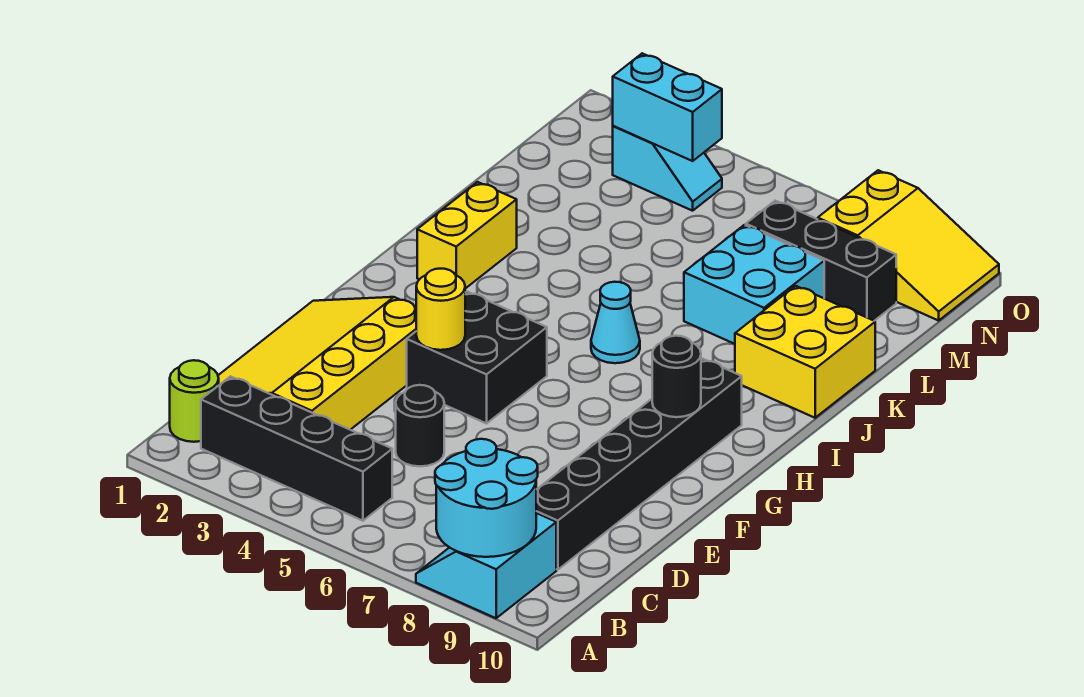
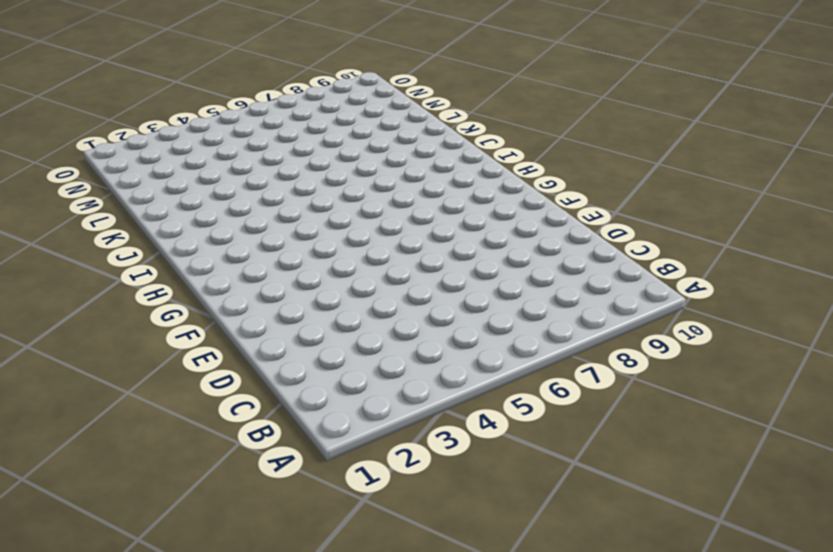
none -> cyan slope A8:B9 level 1 top 9
none -> lime round brick B1 level 1
none -> black brick B2:B5 level 1

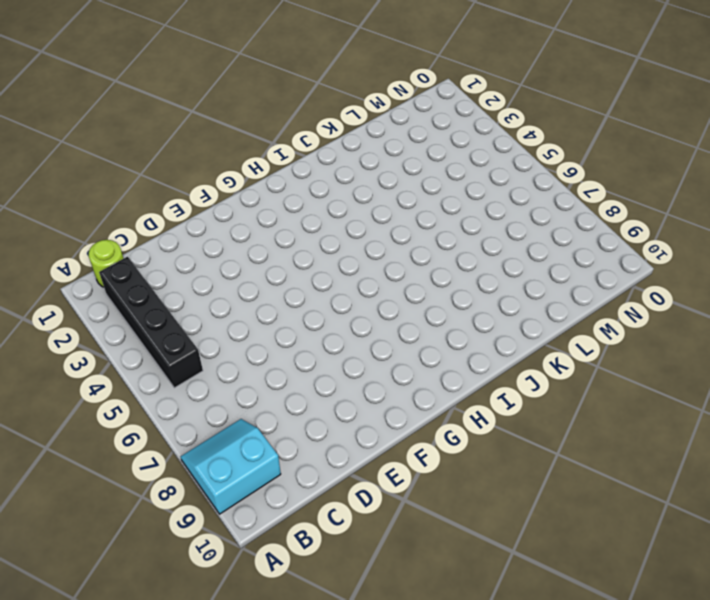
none -> yellow slope C1:F3 level 1 top 3
none -> black brick C9:H9 level 1
none -> black round brick D5 level 1

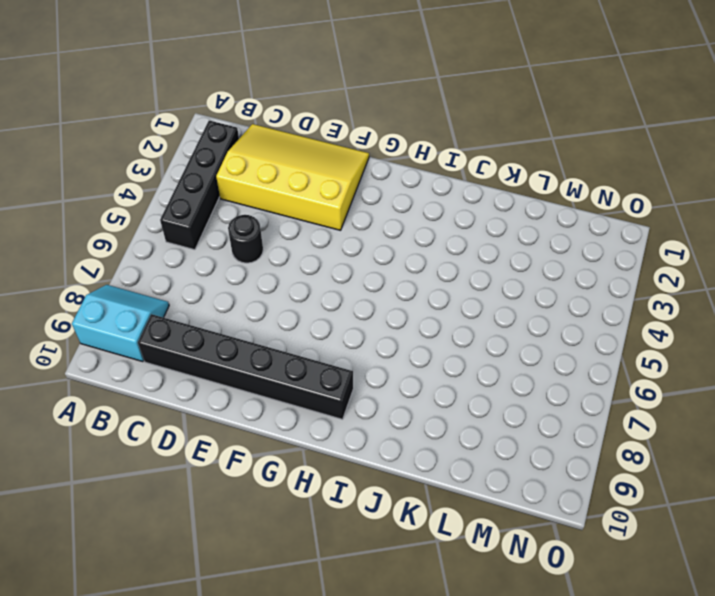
none -> lime round brick B1 level 1
none -> black brick F4:G5 level 1
none -> yellow brick I2:J2 level 1

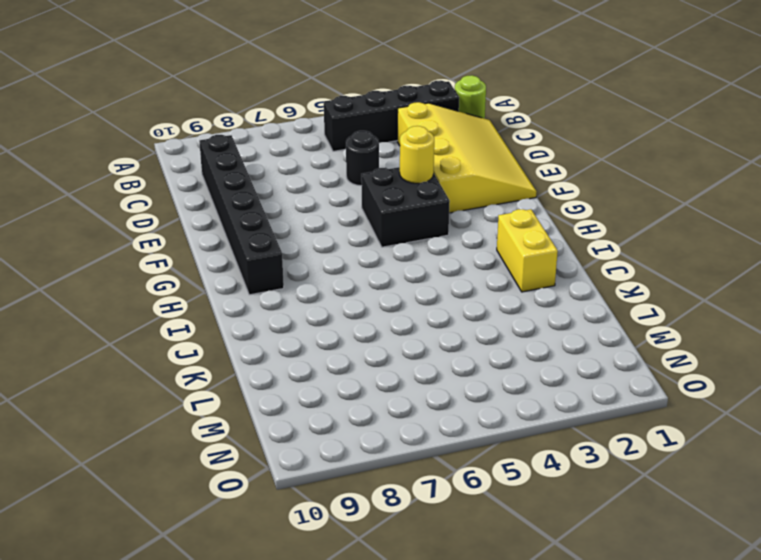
none -> cyan slope A8:B9 level 1 top 9
none -> cyan cone I6 level 1
none -> yellow brick J9:K10 level 1

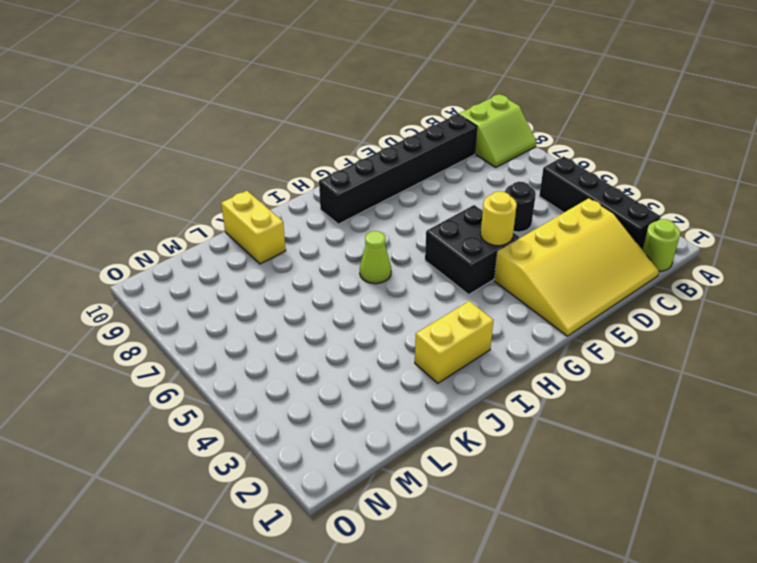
lime slope A8:B9 level 1 top 9 -> cyan slope A8:B9 level 1 top 9
lime cone I6 level 1 -> cyan cone I6 level 1
yellow brick K9:K10 level 1 -> yellow brick J9:K10 level 1
none -> cyan brick K7:L8 level 1
none -> black brick M7:M9 level 1
none -> cyan slope N3:N4 level 1 top 3

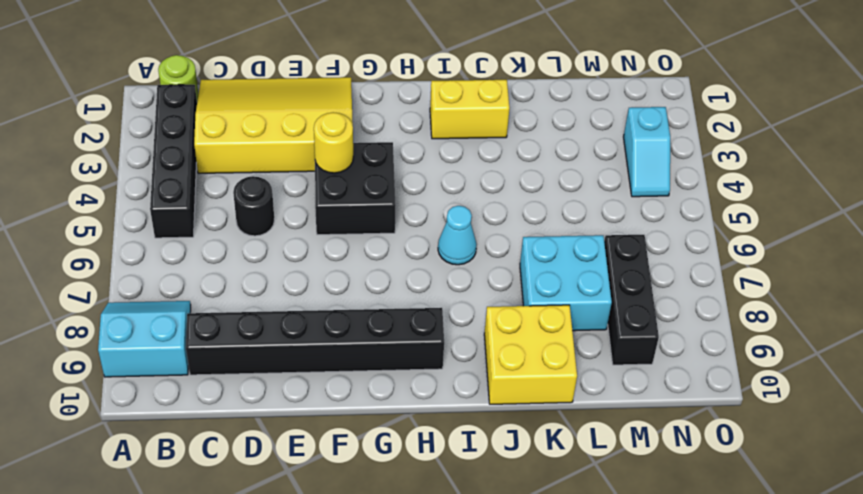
none -> yellow slope N8:O10 level 1 top 8
none -> cyan round brick A8:B9 level 2
none -> black round brick G9 level 2

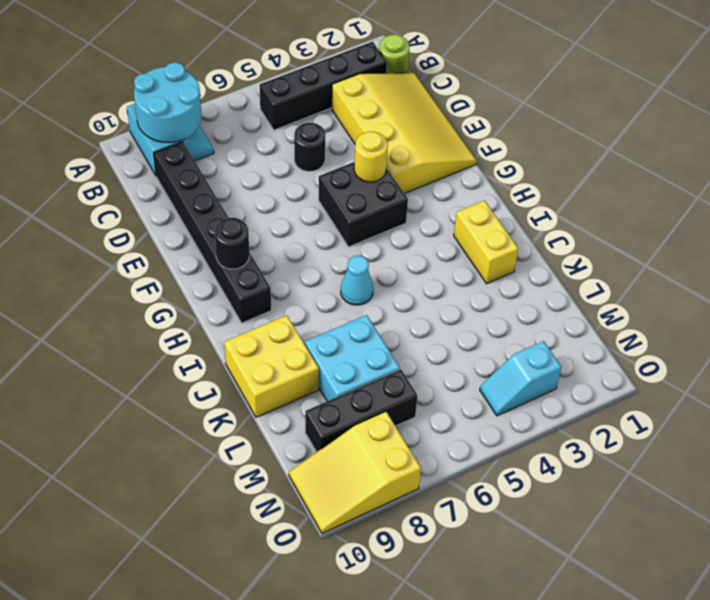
none -> cyan brick N3:N4 level 2

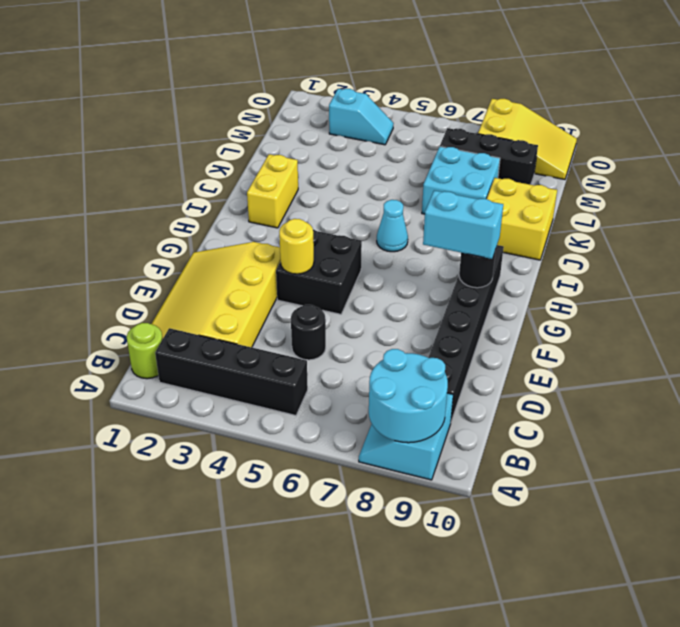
cyan brick G8:G9 level 3 -> cyan brick N3:N4 level 2

